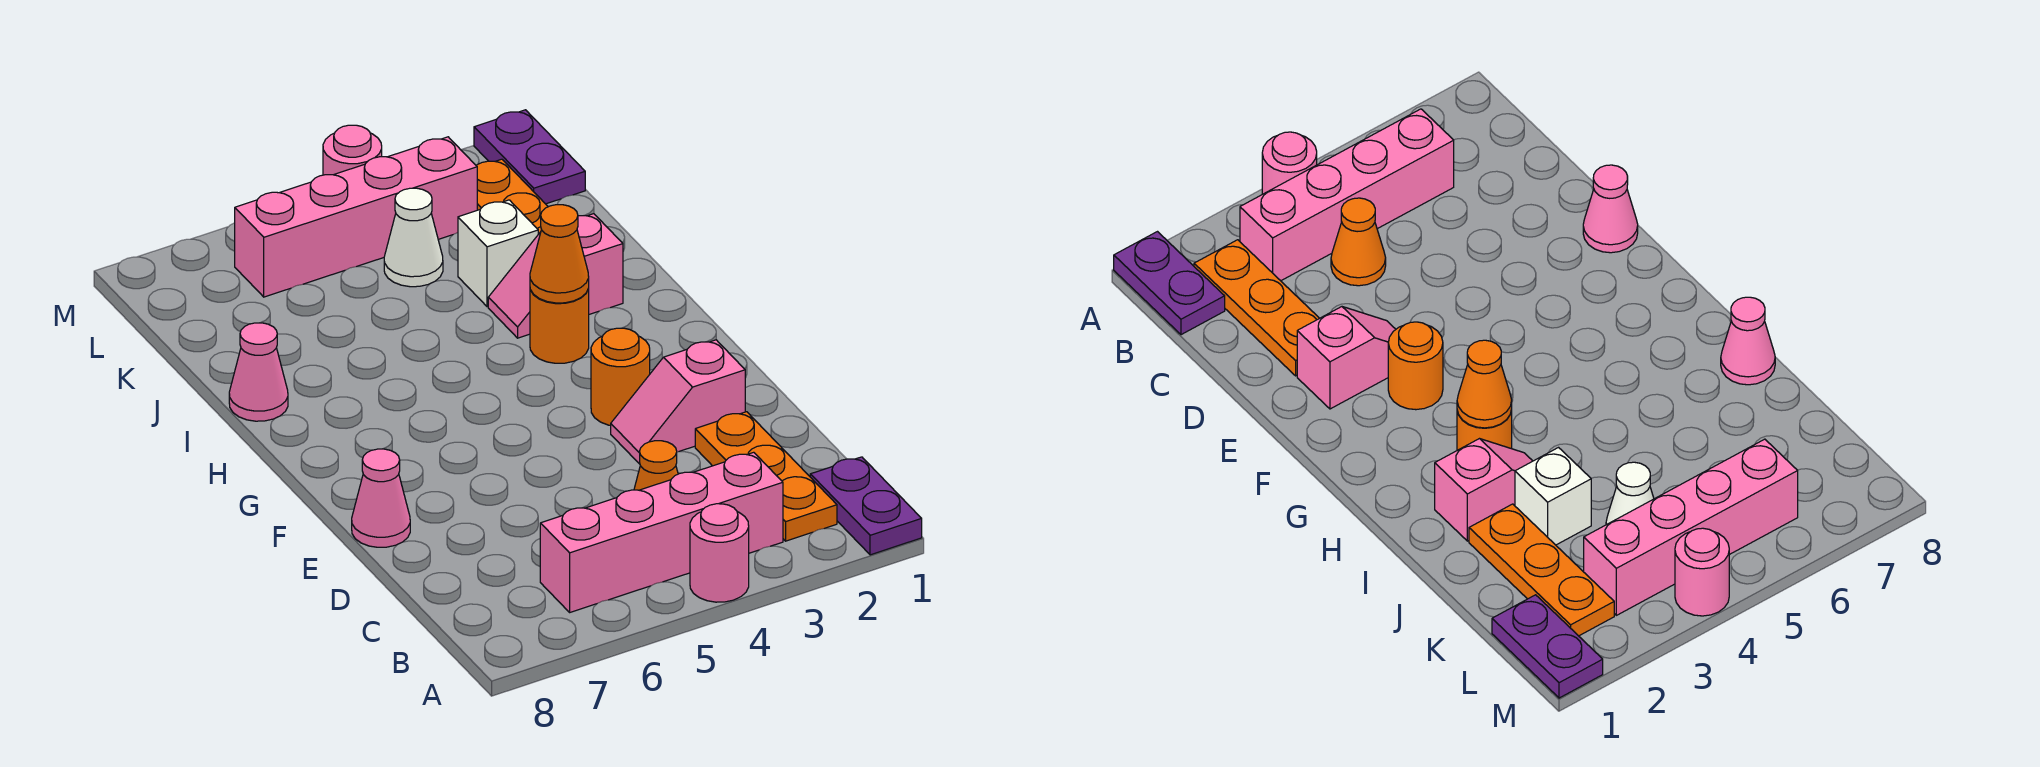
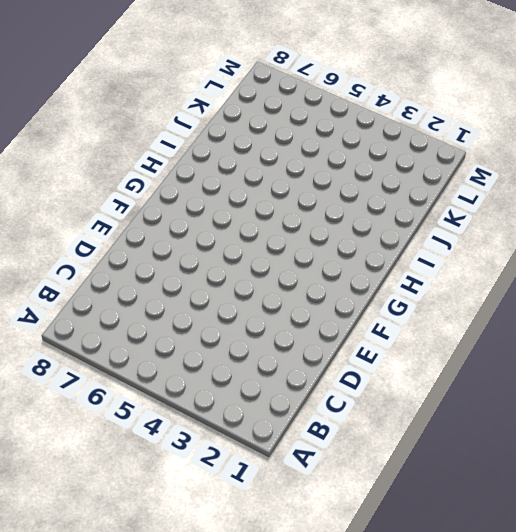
none -> purple plate A1:B1 level 1
none -> pink round brick A4 level 1
none -> orange plate B2:D2 level 1

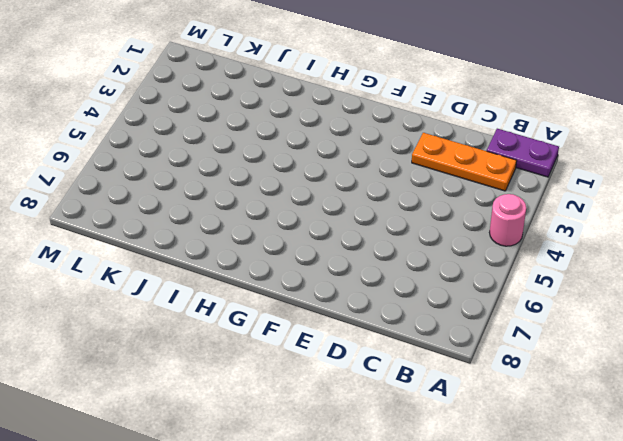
none -> pink brick B3:B6 level 1
none -> orange cone C4 level 1
none -> pink slope E2:E3 level 1 top 2

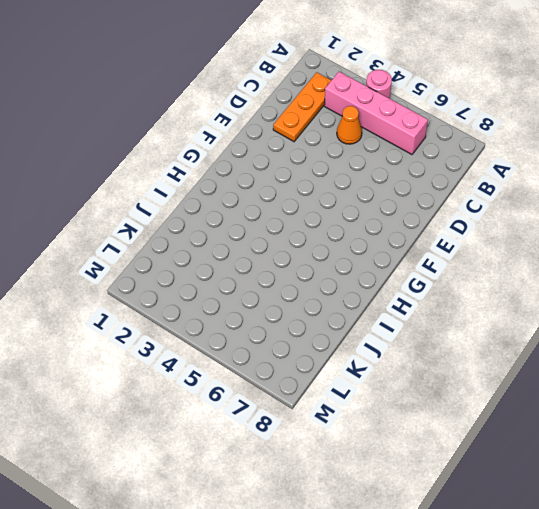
none -> purple plate A1:B1 level 1
none -> pink slope E2:E3 level 1 top 2
none -> pink cone E8 level 1

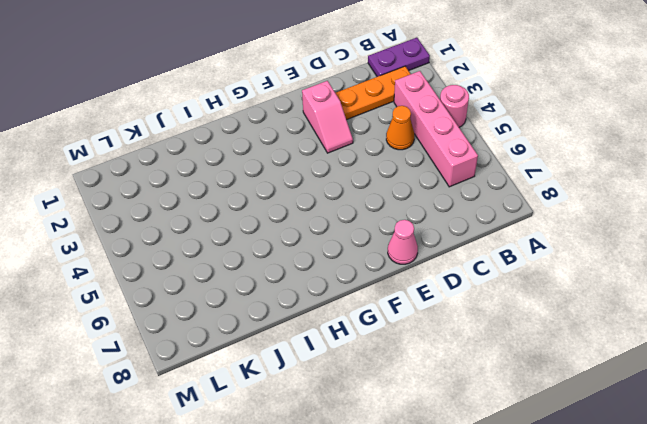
none -> orange round brick F3 level 1
none -> orange round brick H3 level 1
none -> pink slope I2:I3 level 1 top 2

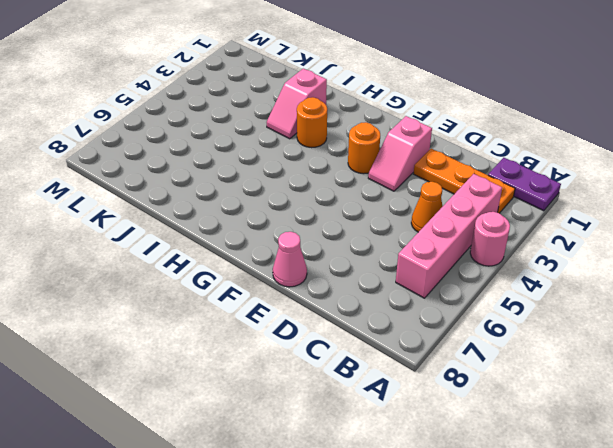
none -> pink cone I8 level 1
none -> orange plate J2:L2 level 1
none -> white brick J3 level 1

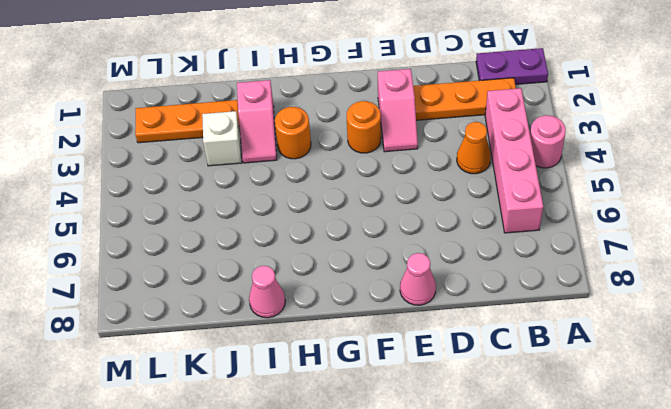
none -> white cone K4 level 1
none -> purple plate L1:M1 level 1
none -> pink brick L3:L6 level 1

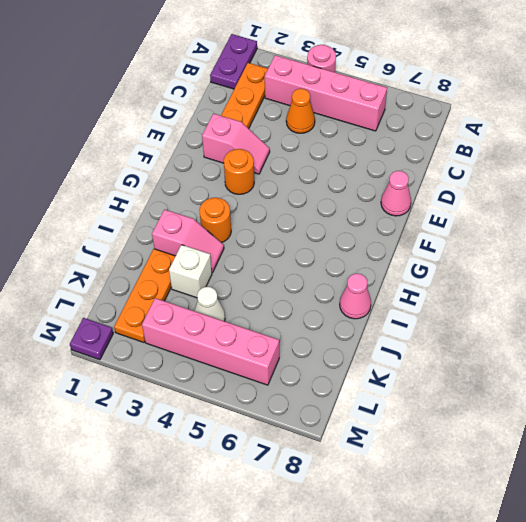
purple plate M1 level 1 -> purple plate L1:M1 level 1
none -> pink round brick M4 level 1
none -> orange cone H3 level 2

